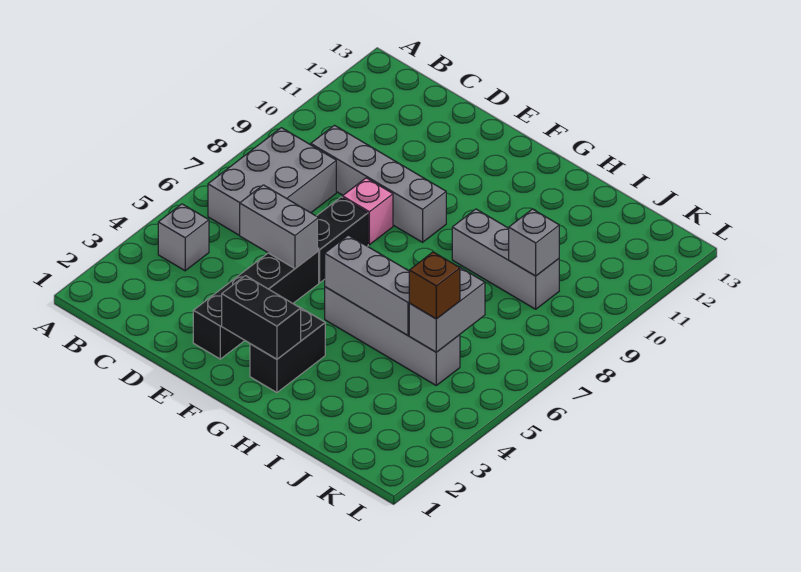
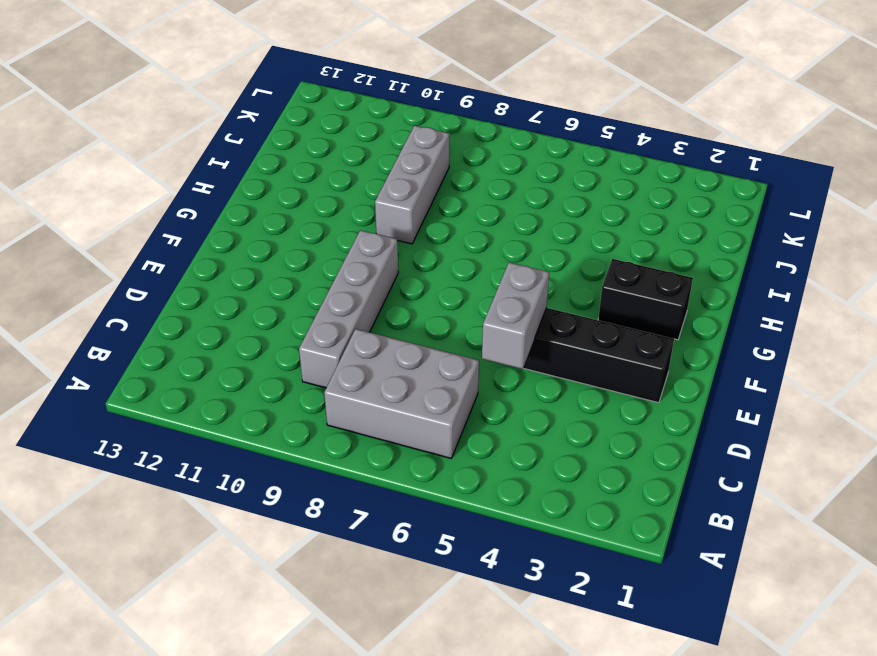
none -> grey brick B4 level 1
none -> black brick E6:E7 level 1
none -> pink brick E8 level 1

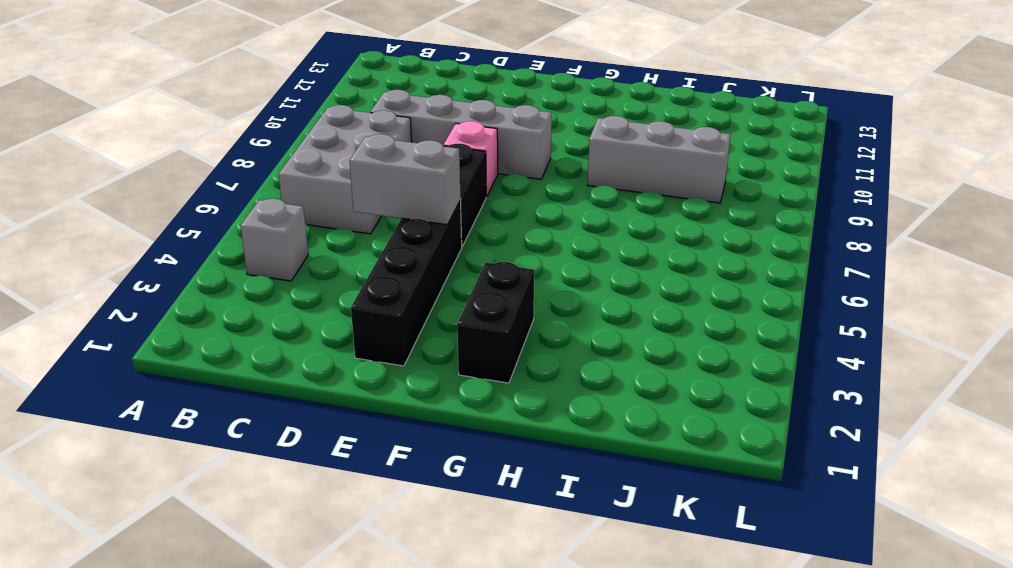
none -> grey brick G5:J5 level 1
none -> black brick F2:G2 level 2
none -> grey brick G5:I5 level 2

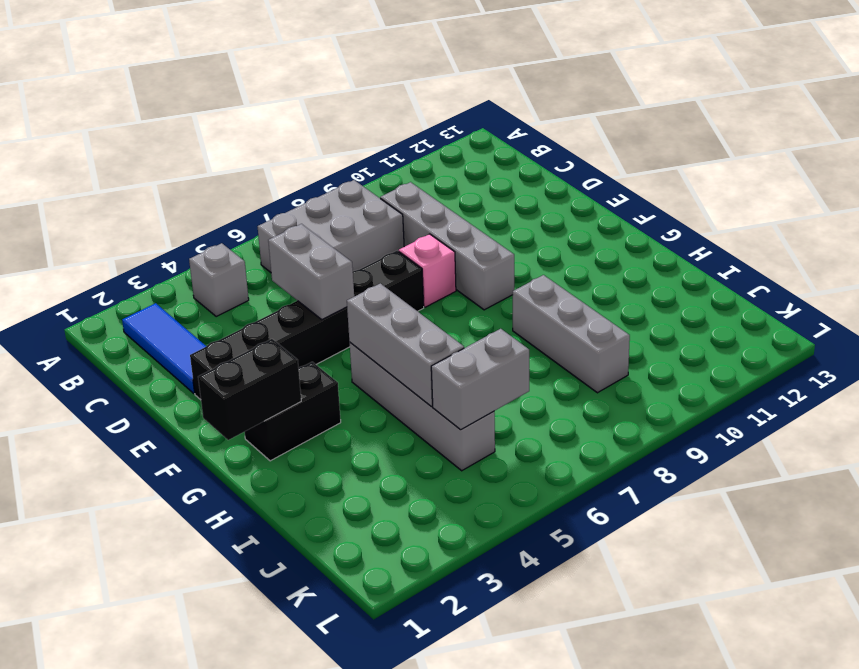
blue tile B2:D2 level 1 -> none
black brick G1:G2 level 2 -> black brick F2:G2 level 2
none -> grey brick J9 level 2
none -> brown brick J5 level 3

